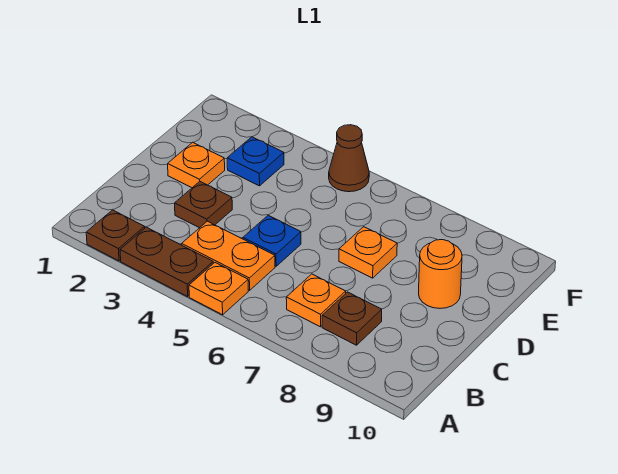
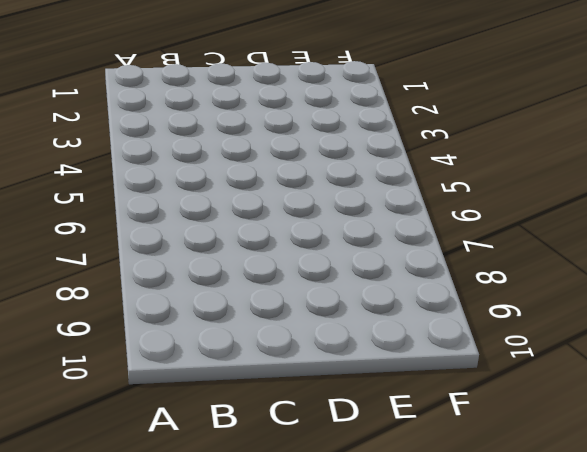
none -> brown plate A2 level 1
none -> brown plate A3:A4 level 1
none -> orange plate A5 level 1

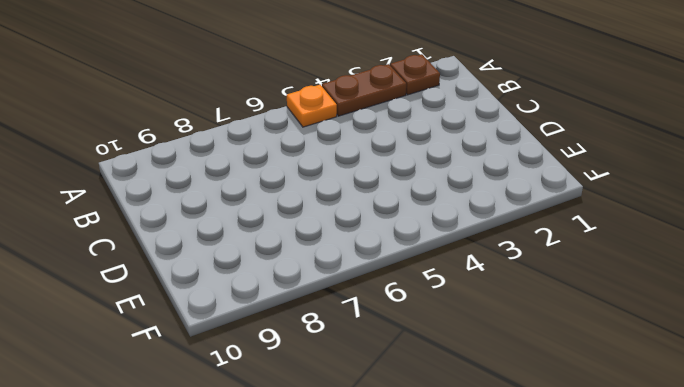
none -> orange plate B4:B5 level 1
none -> orange plate B7 level 1
none -> brown plate B8 level 1

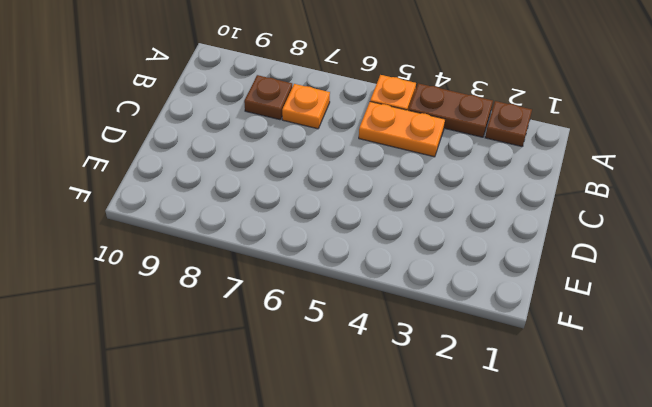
none -> brown plate C3 level 1
none -> blue plate C5 level 1
none -> orange plate D2 level 1

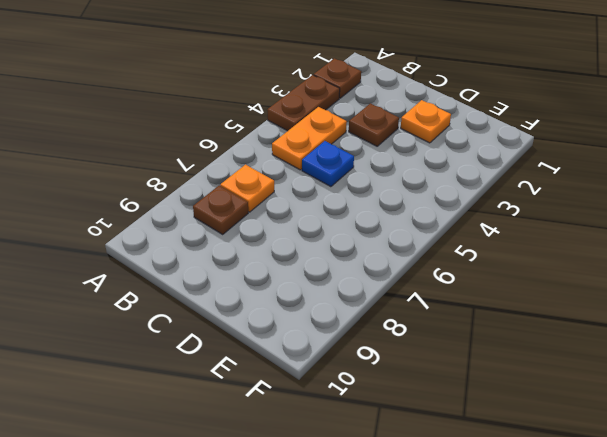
none -> orange plate A5 level 1
none -> orange plate D7 level 1
none -> orange round brick D9 level 1

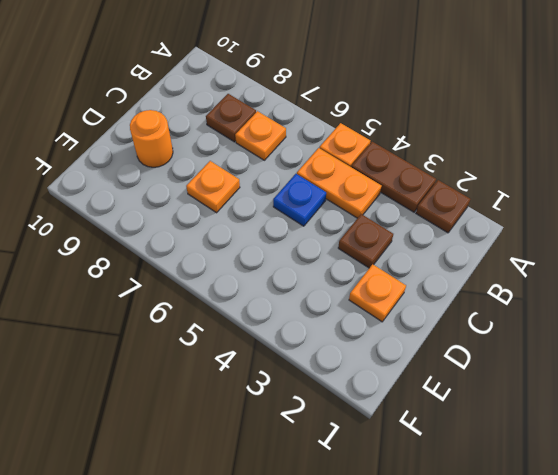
none -> blue plate E3 level 1
none -> brown cone F5 level 1

